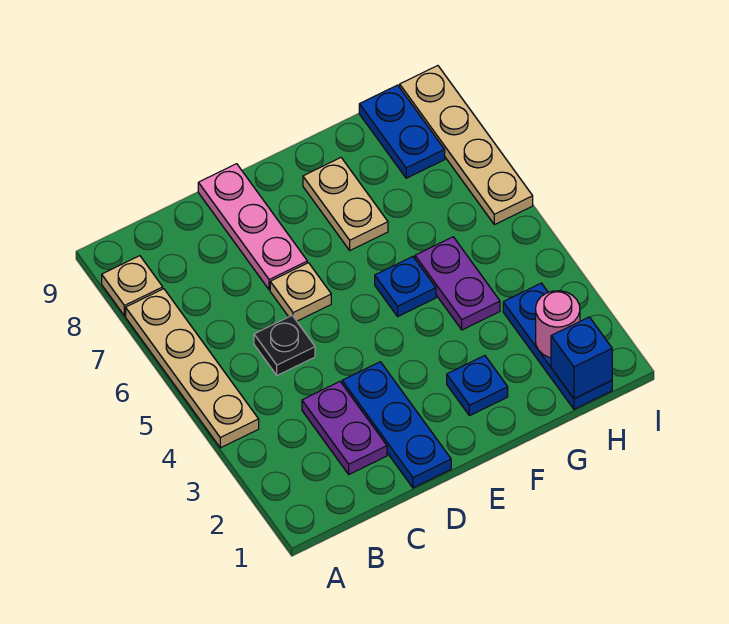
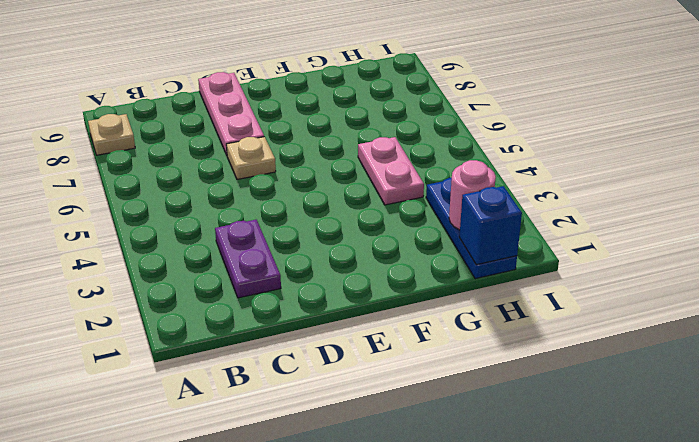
pink plate G4:G5 level 1 -> purple plate G4:G5 level 1
none -> tan plate A4:A7 level 1
none -> black plate C5 level 1
none -> blue plate D1:D3 level 1

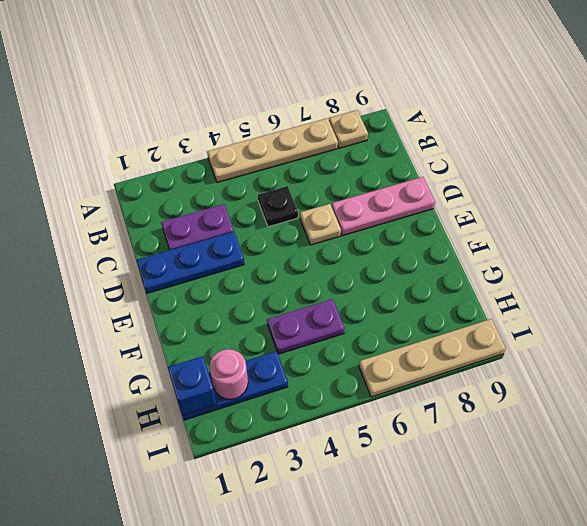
none -> blue plate F2 level 1
none -> blue plate F5 level 1
none -> tan plate F7:F8 level 1

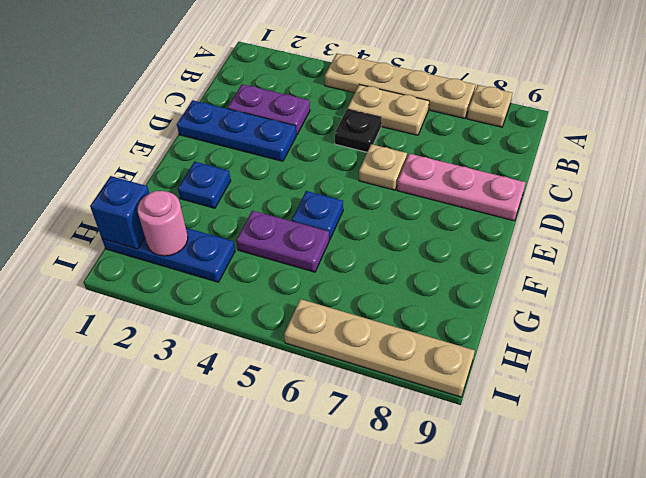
tan plate B5:B6 level 1 -> tan plate F7:F8 level 1
none -> blue plate H8:H9 level 1

